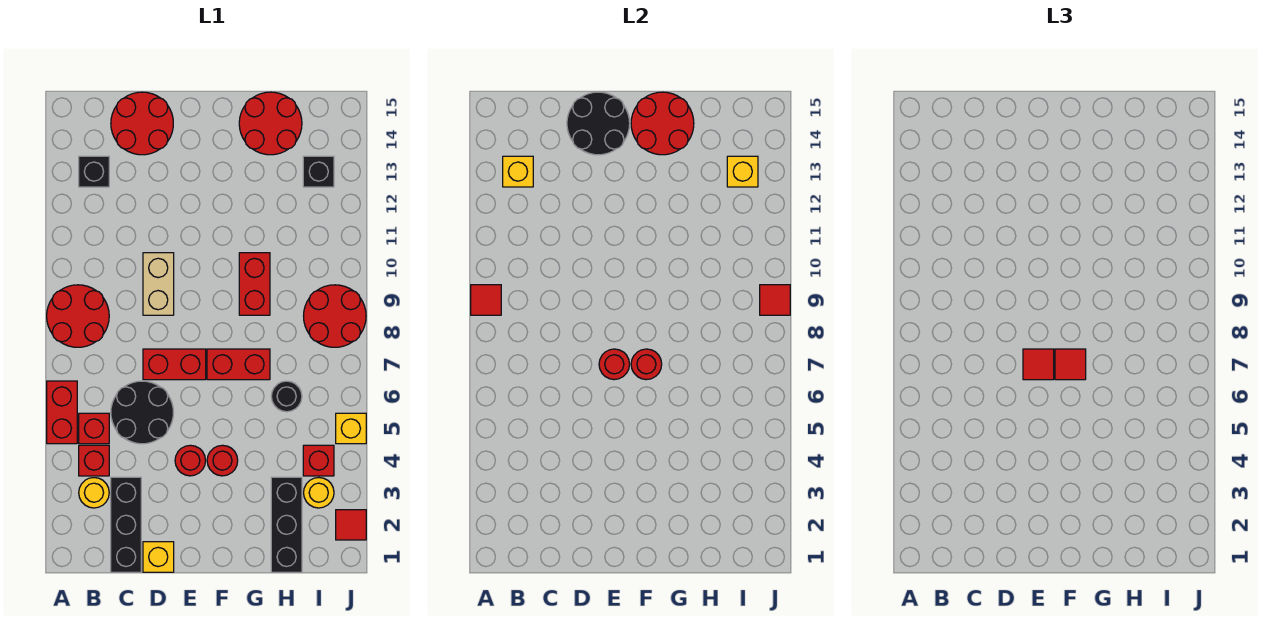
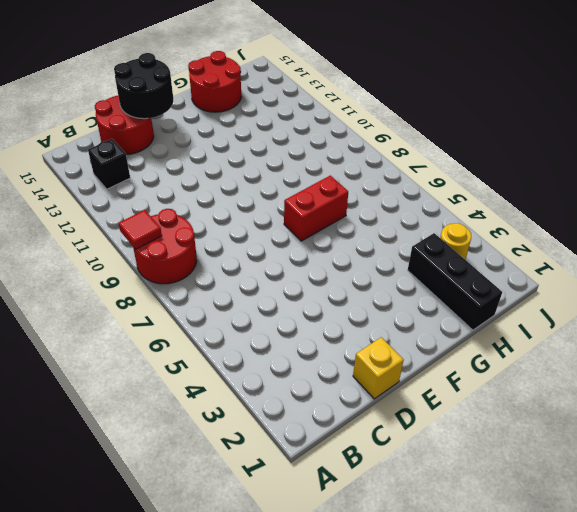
none -> red brick A5:A6 level 1
none -> yellow round brick B3 level 1
none -> red brick B4 level 1
none -> red brick B5 level 1

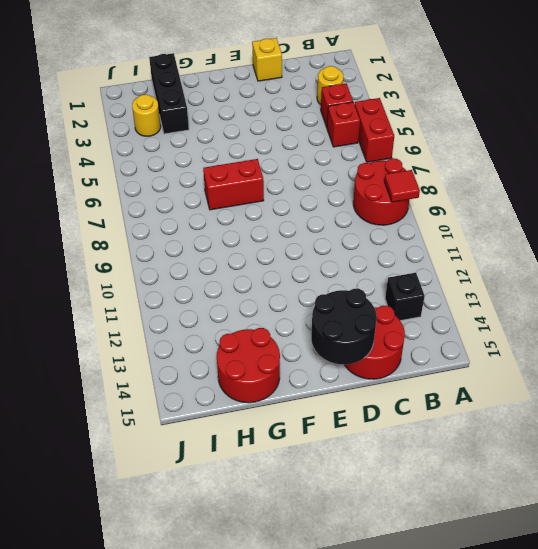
none -> black brick C1:C3 level 1
none -> black round brick C5:D6 level 1
none -> red brick D7:E7 level 1
none -> tan brick D9:D10 level 1

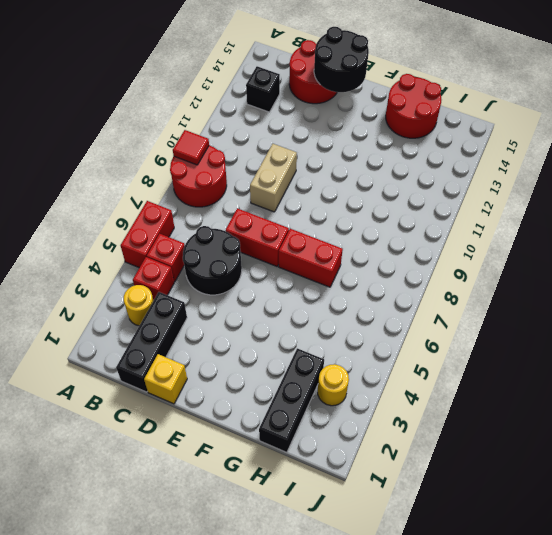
none -> red round brick E4 level 1
none -> red round brick F4 level 1
none -> red brick G9:G10 level 1
none -> black round brick H6 level 1

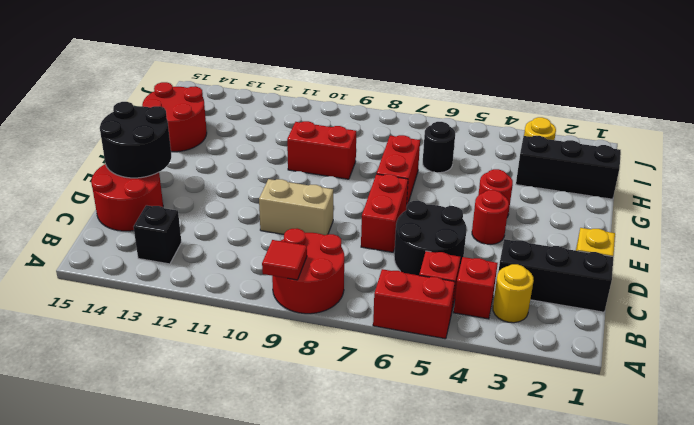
none -> red brick I4 level 1
none -> red round brick I8:J9 level 1
none -> black brick I13 level 1
none -> red tile J2 level 1

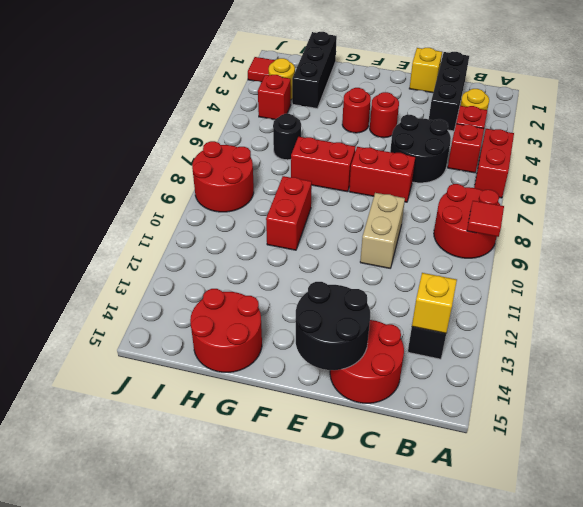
none -> black brick I13 level 1
none -> yellow brick J5 level 1
none -> red round brick E7 level 2
none -> red round brick F7 level 2

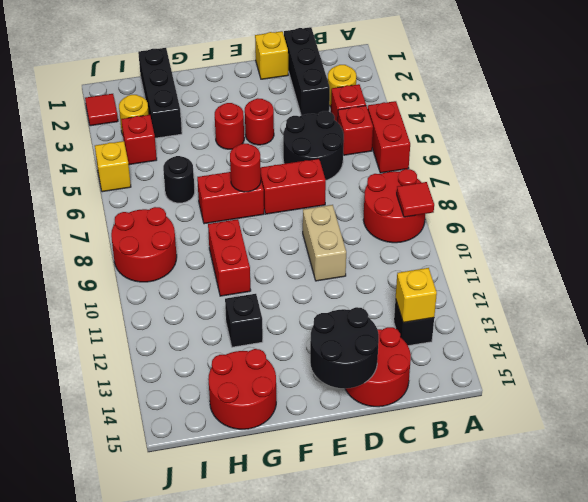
black brick G12 level 1 -> black brick I13 level 1
none -> red round brick E7 level 2
none -> red round brick F14:G15 level 2
none -> yellow brick I13 level 2
none -> red tile J9 level 2

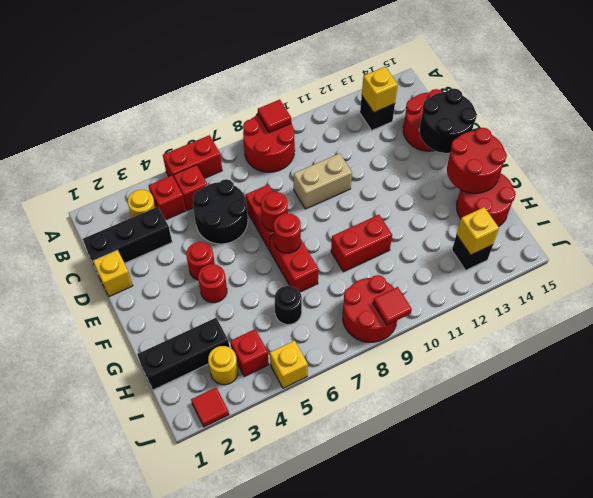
none -> red tile E7 level 3
none -> red tile F7 level 3

